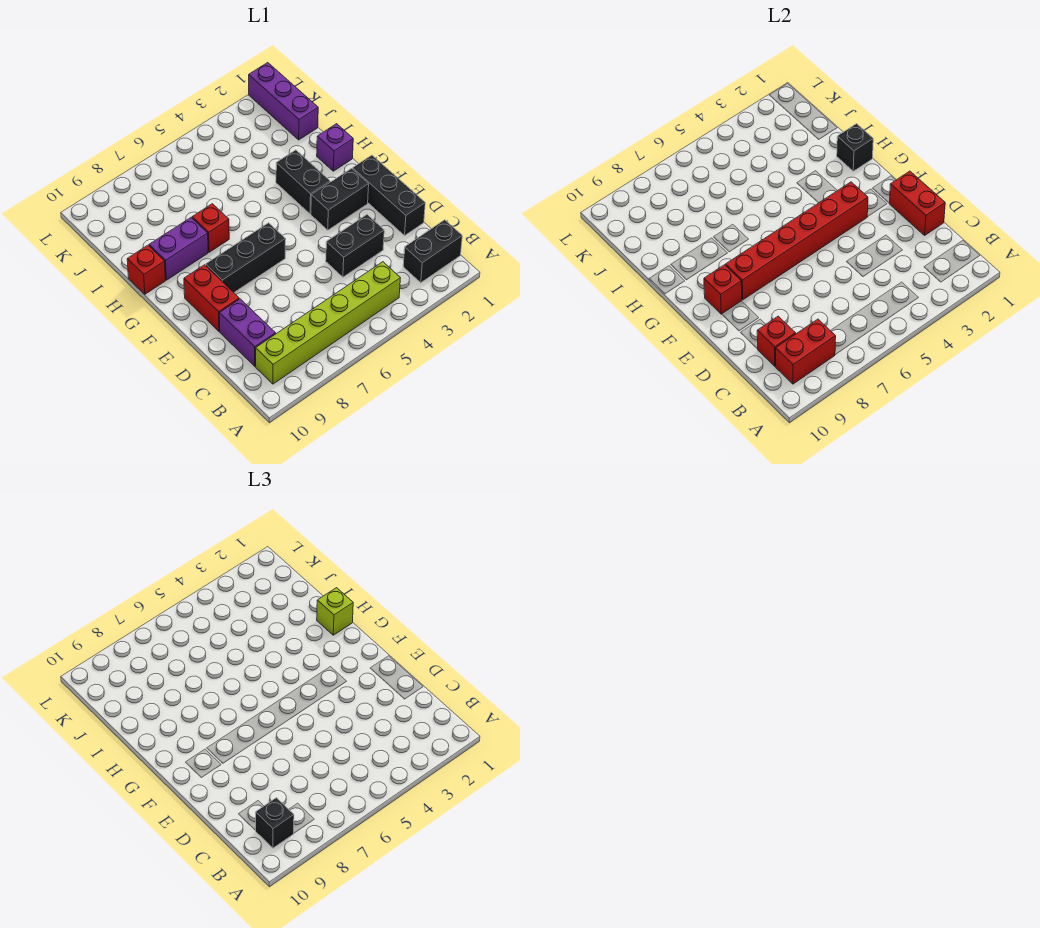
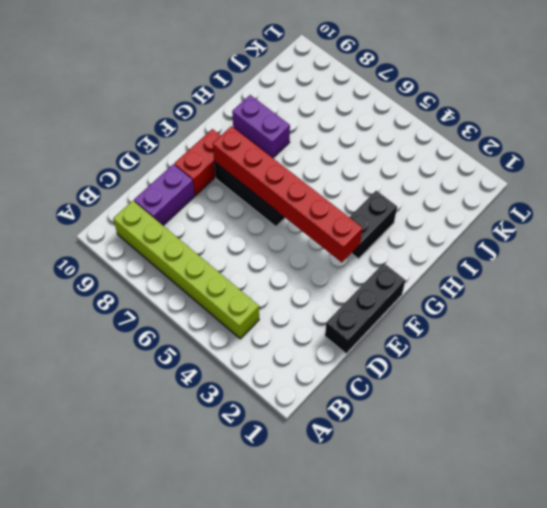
none -> black brick B1:B2 level 1
none -> black brick D3:D4 level 1
none -> black brick F2:F3 level 1

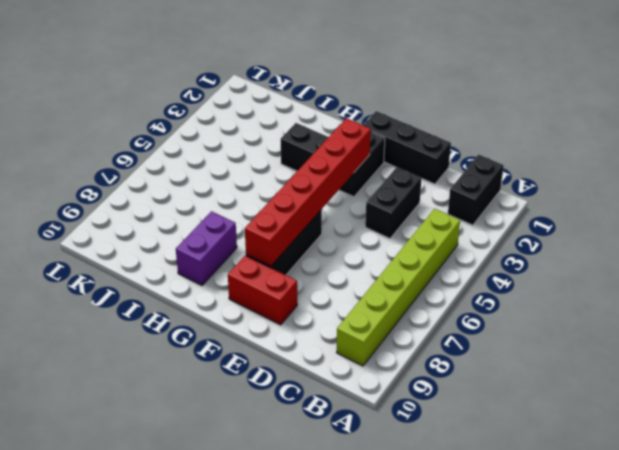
none -> purple brick C9:D9 level 1
none -> purple brick H1 level 1
none -> red brick H7 level 1

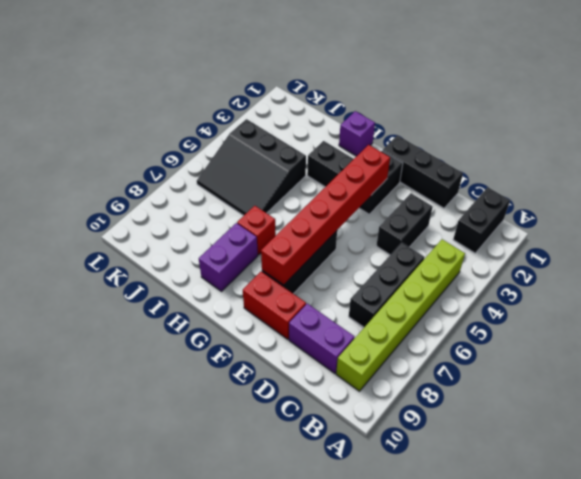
black brick C5:C7 level 1 -> none
black slope I4:K6 level 1 top 4 -> none
none -> red brick H10 level 1
none -> purple brick J1:L1 level 1
none -> red brick B8:B9 level 2

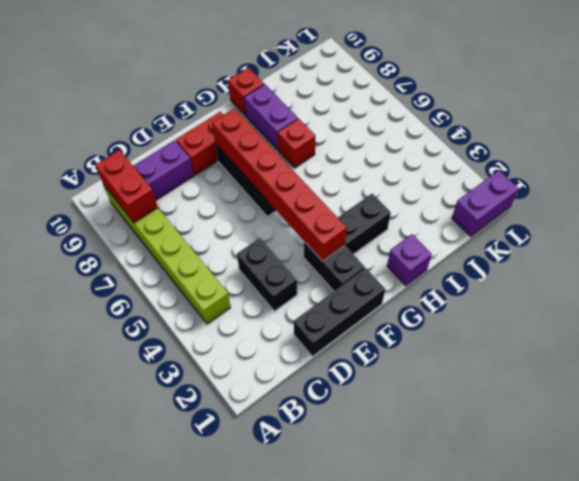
purple brick K1:L1 level 1 -> purple brick J1:L1 level 1
none -> black brick B1:B2 level 1
none -> red brick C9 level 2
none -> red brick D1:E1 level 2

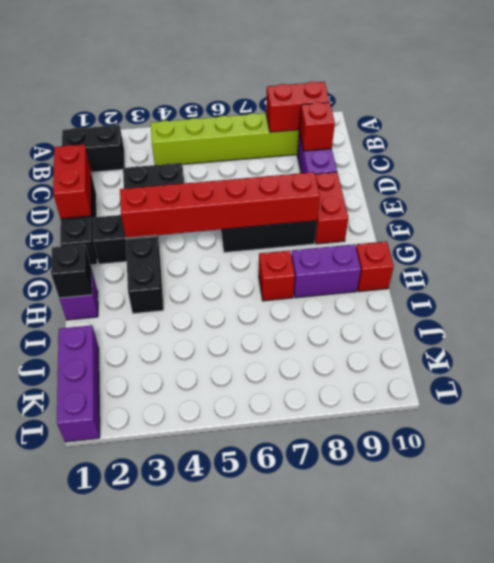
none -> red brick F9 level 2
none -> black brick B9 level 3
none -> lime brick H1 level 3

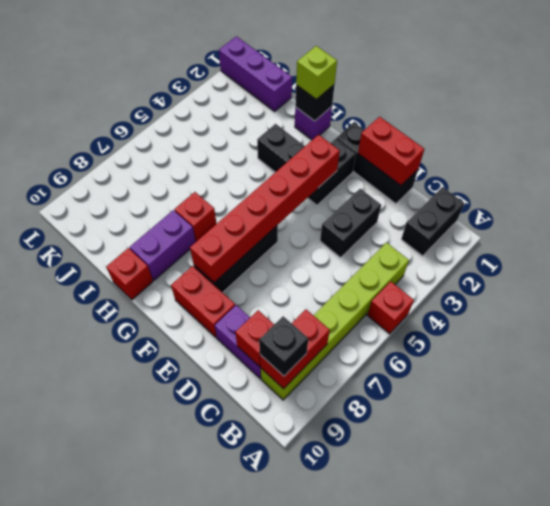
red brick A5 level 1 -> red brick F9 level 2

